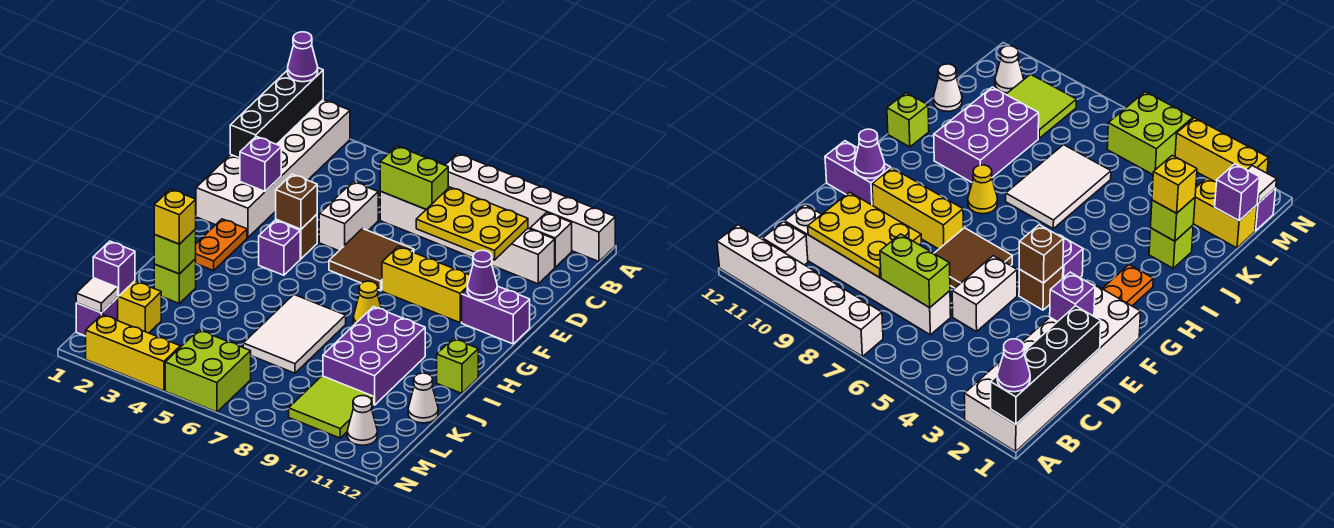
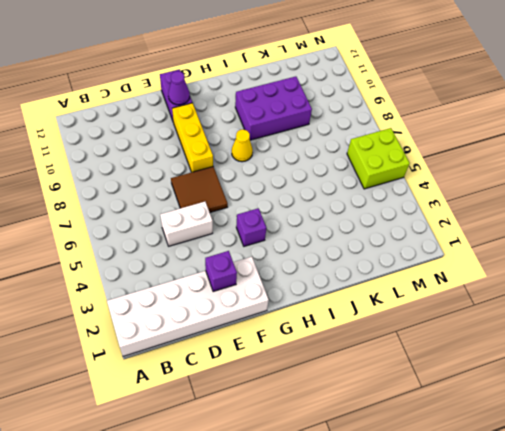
none -> white brick A7:A12 level 1
none -> white brick B11 level 1
none -> white brick C6:C11 level 1
none -> brown brick F4 level 1

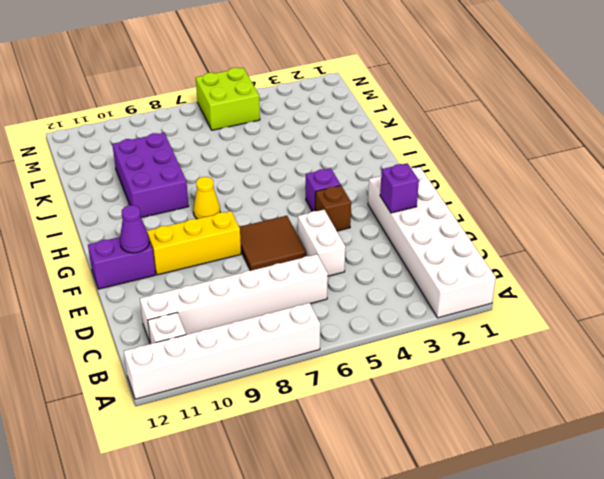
none -> orange plate G2:H2 level 1
none -> white tile I6:K7 level 1
none -> lime brick I12 level 1
none -> lime brick J2 level 1

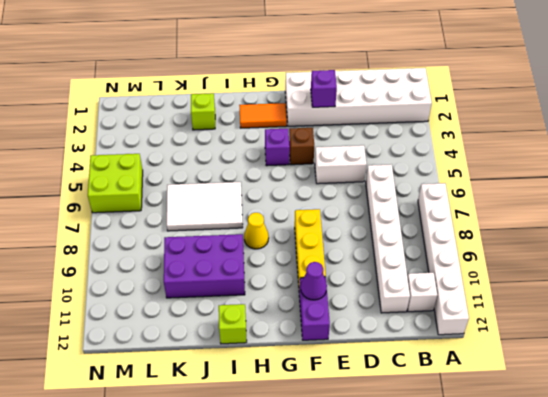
orange tile G2:H2 level 1 -> orange plate G2:H2 level 1
none -> brown tile E6:F7 level 1
none -> white cone K12 level 1
none -> yellow brick L1:L2 level 1
none -> lime tile L9:M10 level 1

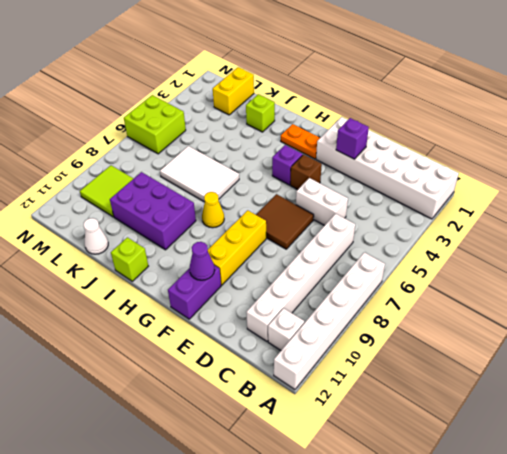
none -> purple brick M1 level 1
none -> white cone M11 level 1
none -> yellow brick N2:N4 level 1
none -> black brick A1:D1 level 2

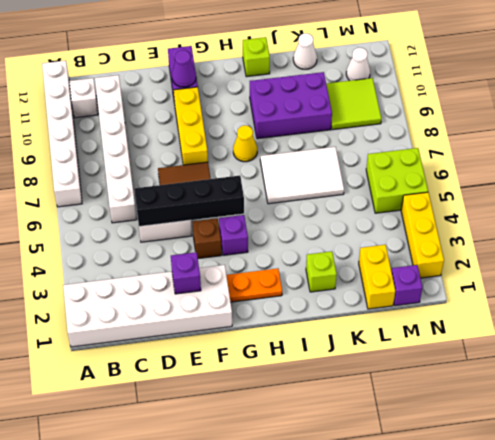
black brick D5:G5 level 2 -> black brick A1:D1 level 2
none -> lime brick C6:C7 level 2
none -> yellow plate C8:D10 level 2
none -> brown brick F4 level 2
none -> lime brick J2 level 2

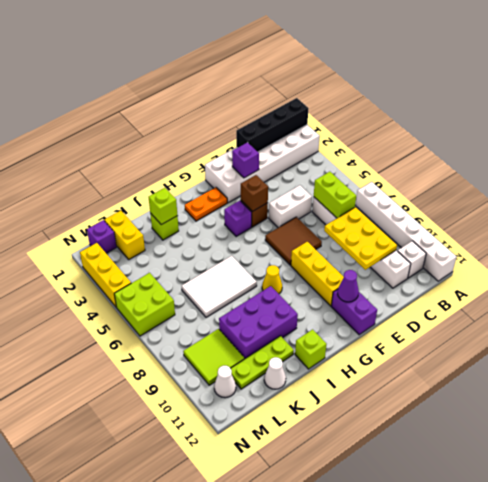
lime plate J11:L11 level 1 -> none
none -> purple brick L1 level 2
none -> white tile M1 level 2
none -> purple cone A1 level 3
none -> yellow brick J2 level 3

